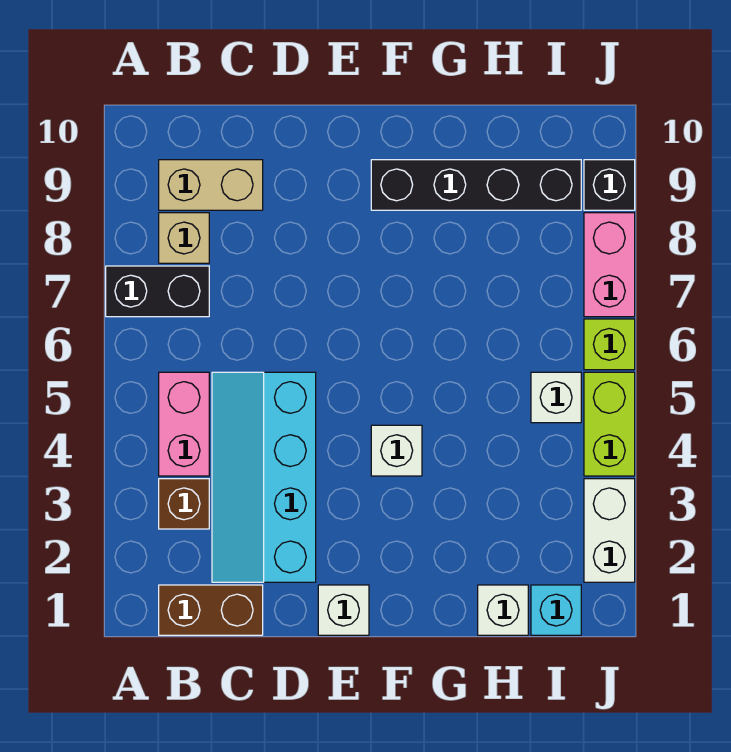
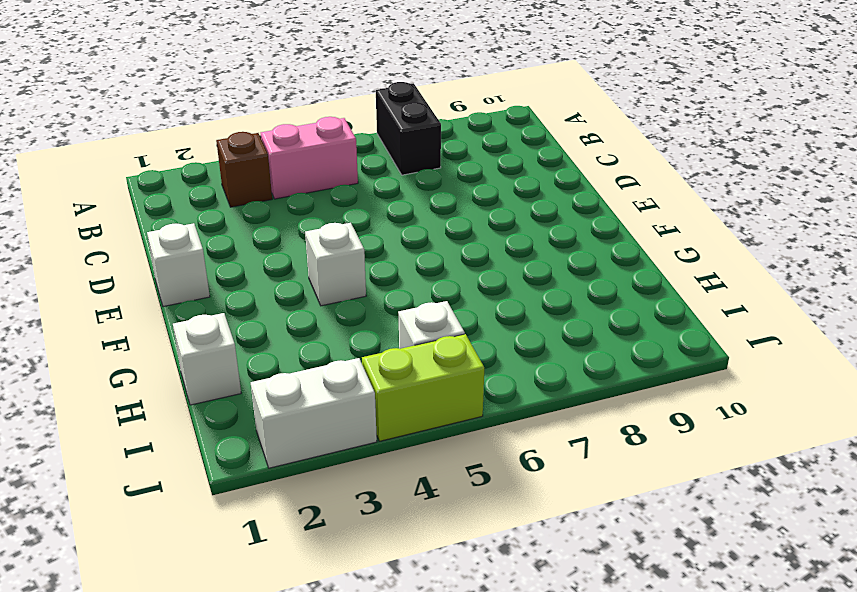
none -> brown brick B1:C1 level 1
none -> tan brick B8 level 1
none -> tan brick B9:C9 level 1

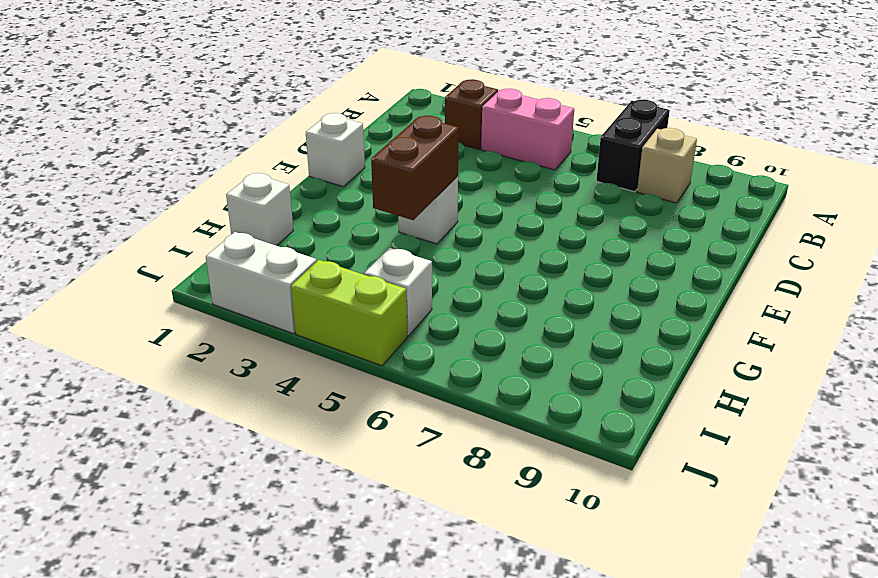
brown brick F4:G4 level 2 -> brown brick B1:C1 level 1
none -> tan brick B9:C9 level 1
none -> cyan slope C2:D5 level 1 top D
none -> black brick F9:I9 level 1

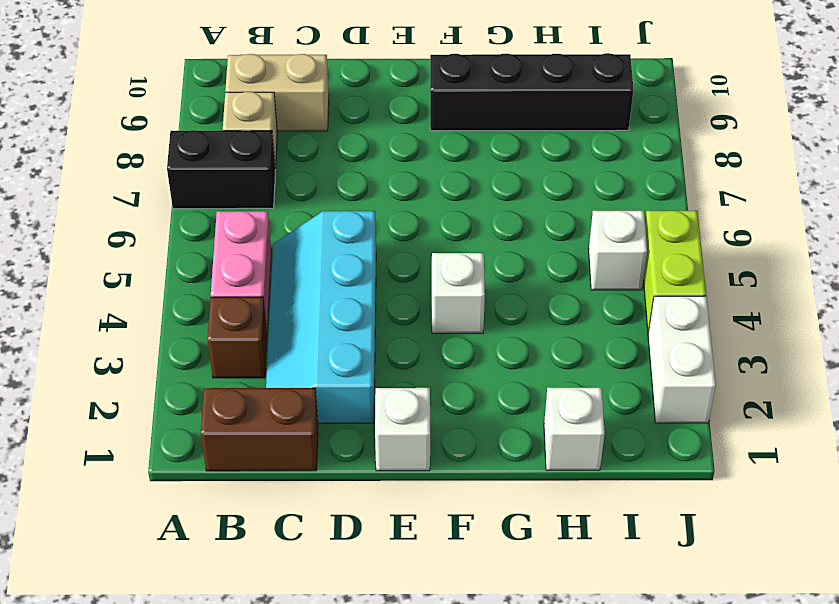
none -> cyan brick I1 level 1
none -> lime brick J6 level 1
none -> pink brick J7:J8 level 1

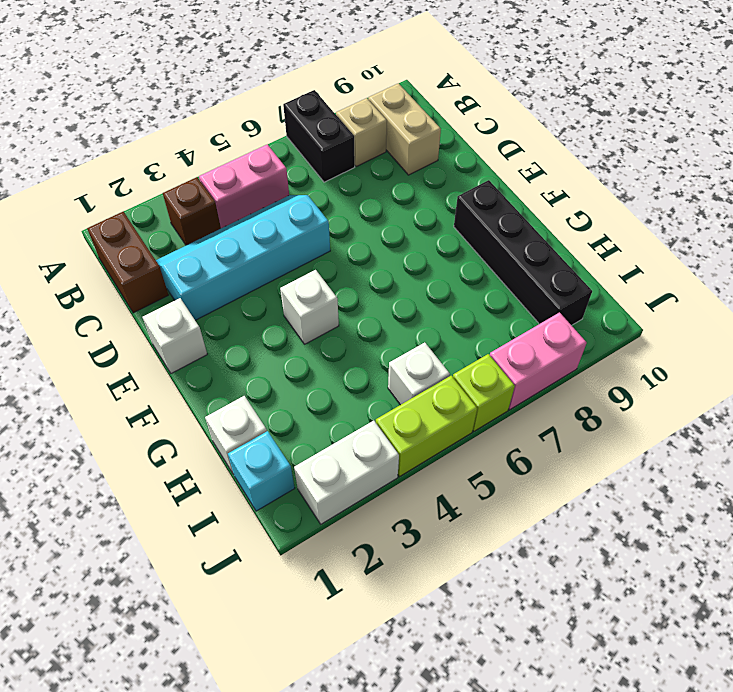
none -> black brick J9 level 1

